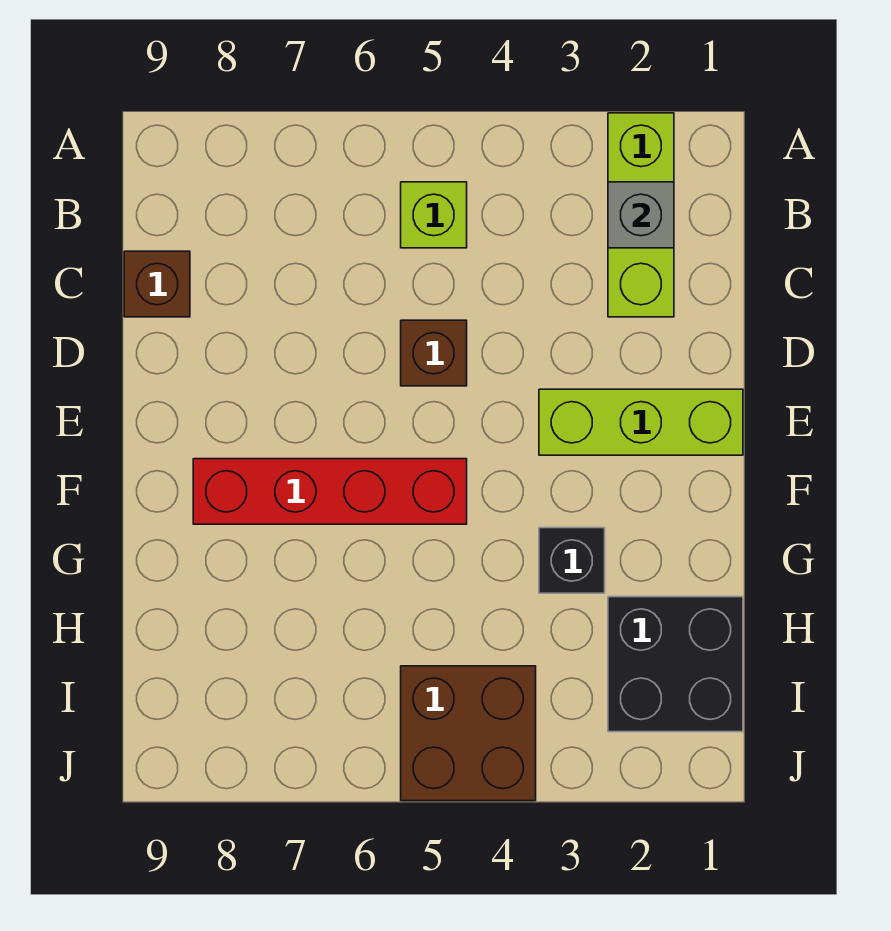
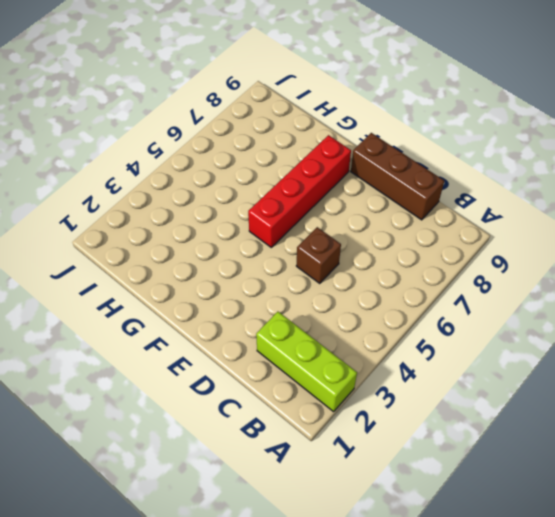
brown brick C9:E9 level 1 -> brown brick C9 level 1
none -> lime brick B5 level 1
none -> lime brick E1:E3 level 1

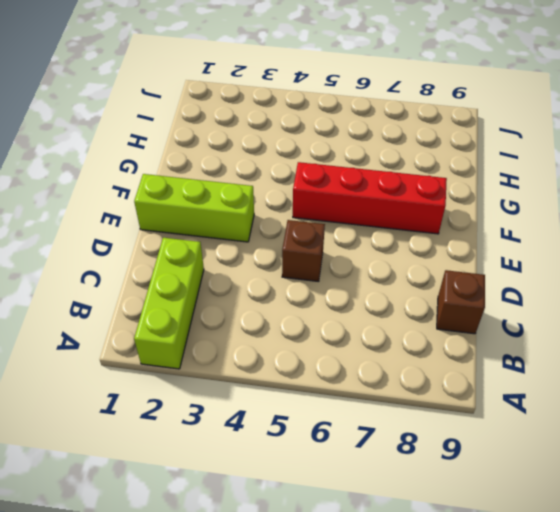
none -> lime brick B5 level 1
none -> black brick G3 level 1

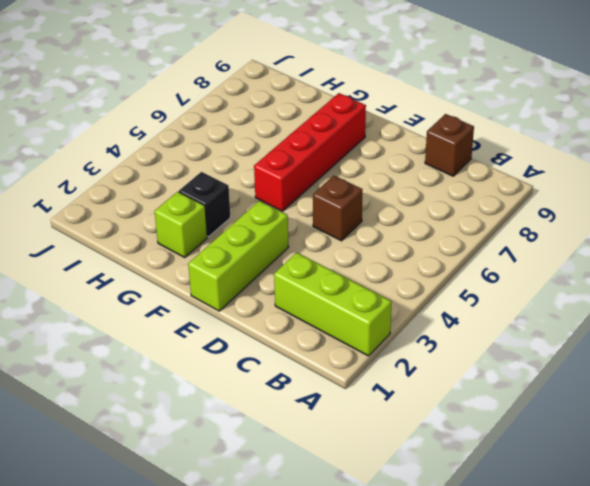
lime brick G2 level 1 -> lime brick B5 level 1
none -> black brick H1:I2 level 1
none -> brown brick I4:J5 level 1

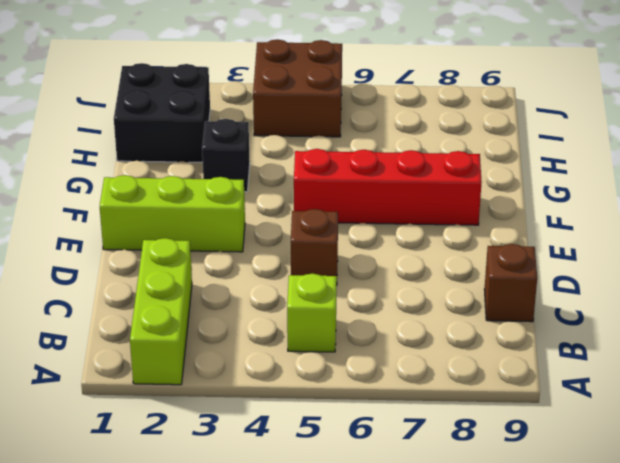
none -> grey brick B2 level 2

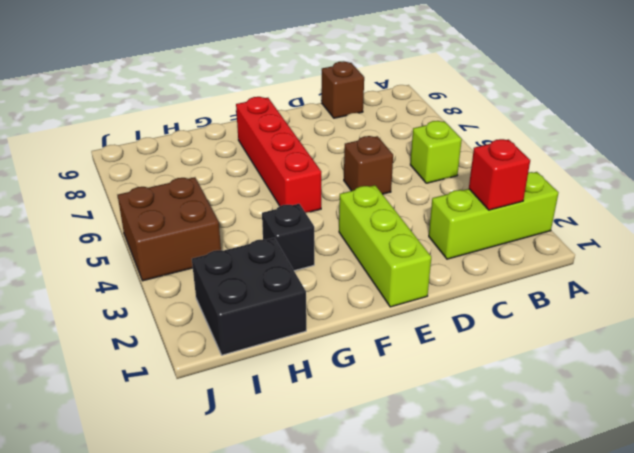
red brick B2 level 2 -> grey brick B2 level 2

